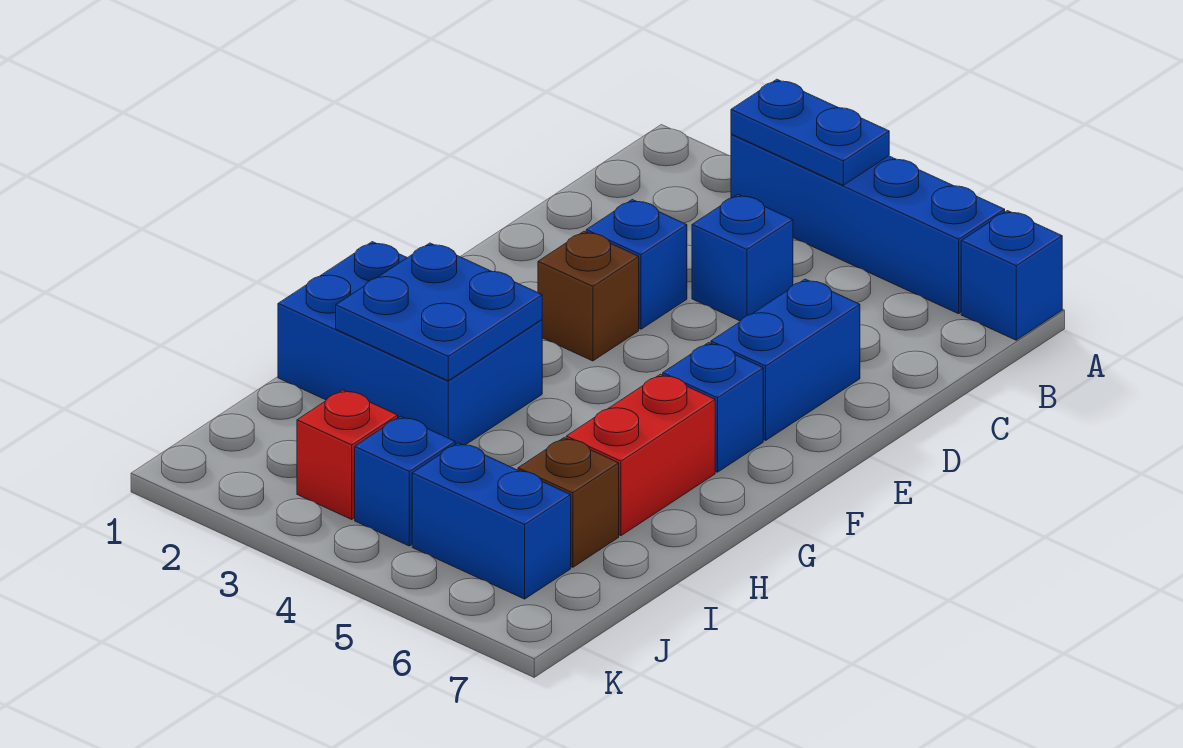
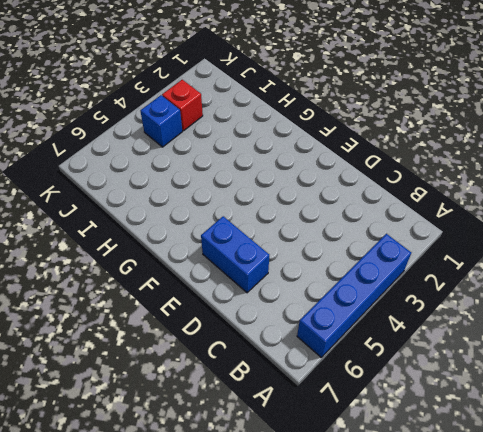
none -> blue brick A7 level 1
none -> blue brick C4 level 1
none -> blue brick D3 level 1

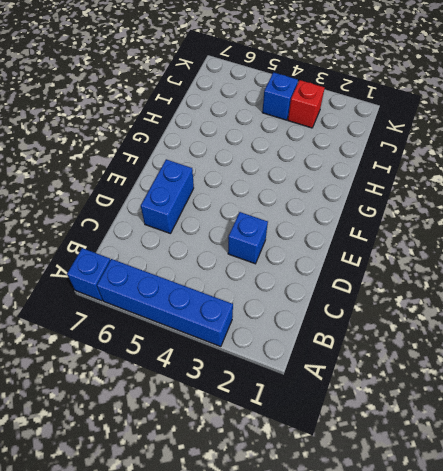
none -> blue brick C4 level 1
none -> brown brick E3 level 1
none -> blue brick F6 level 1

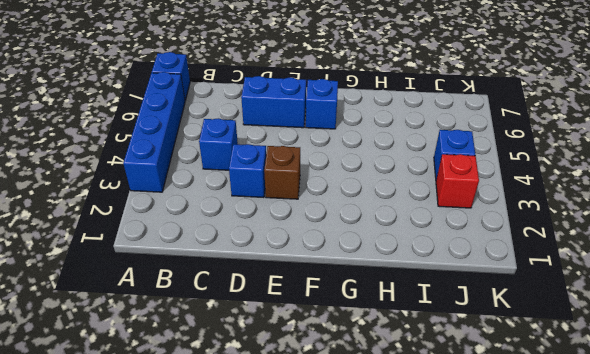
none -> blue brick G1:H3 level 1
none -> red brick G6:H6 level 1
none -> brown brick I6 level 1

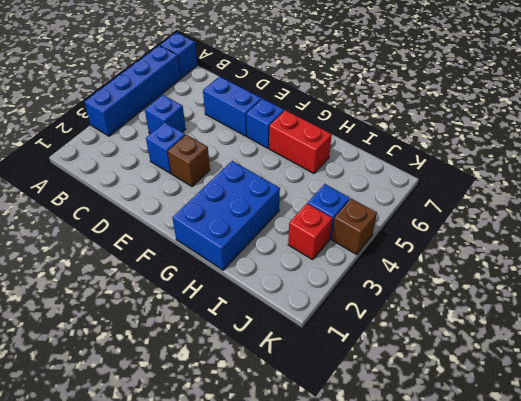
brown brick K4 level 1 -> brown brick I6 level 1
none -> blue brick J5:J6 level 1
none -> blue plate A3:A4 level 2
none -> blue plate G2:H3 level 2

